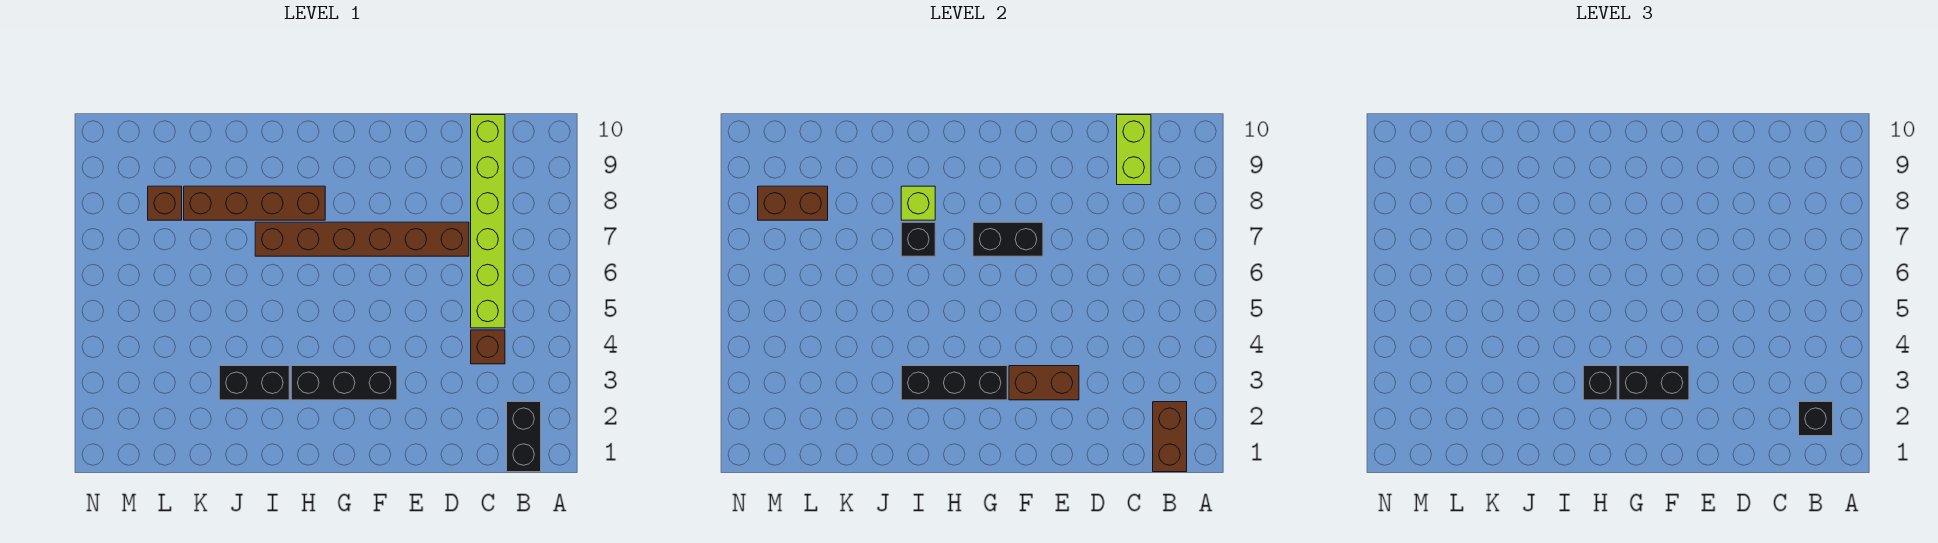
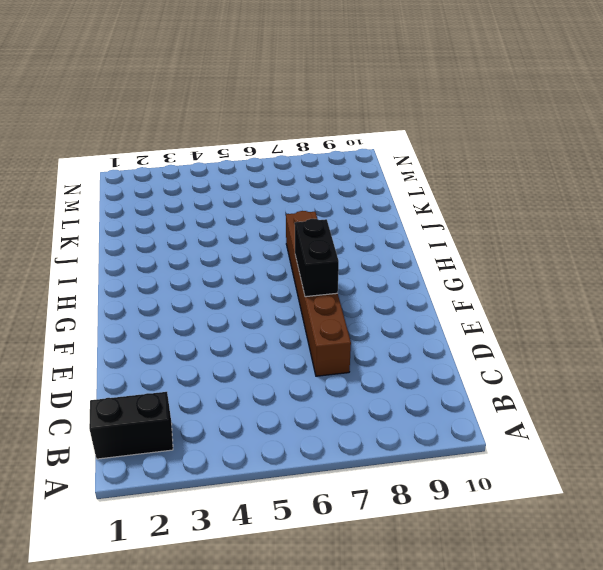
none -> brown brick C4 level 1
none -> lime brick C5:C10 level 1
none -> black brick F3:H3 level 1

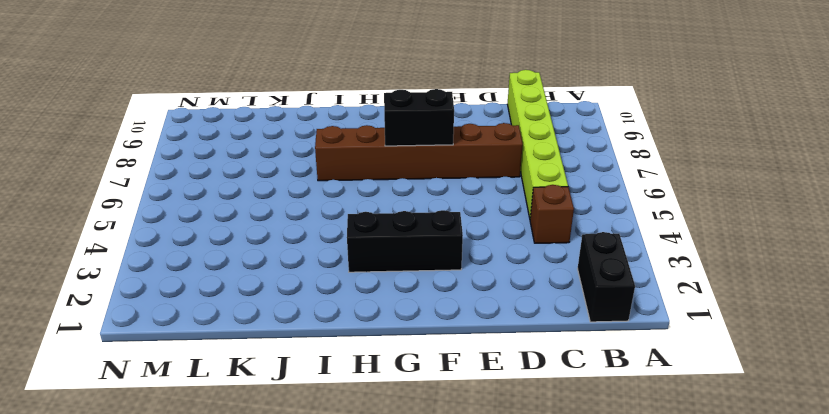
none -> brown brick H8:K8 level 1
none -> black brick I3:J3 level 1
none -> brown brick L8 level 1

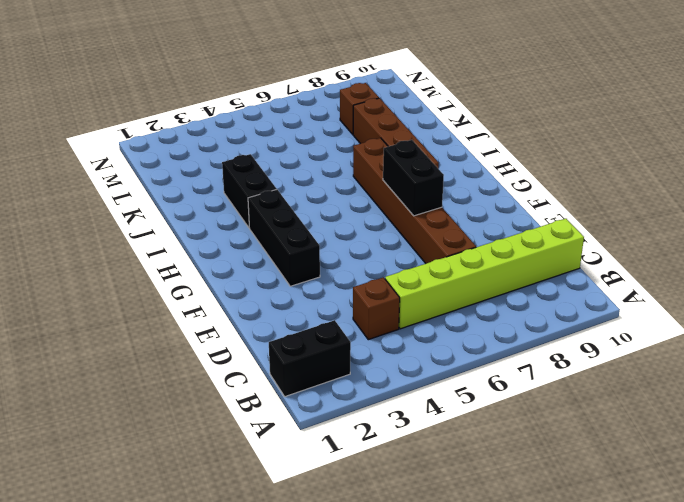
none -> brown brick B1:B2 level 2
none -> lime brick C9:C10 level 2
none -> brown brick E3:F3 level 2

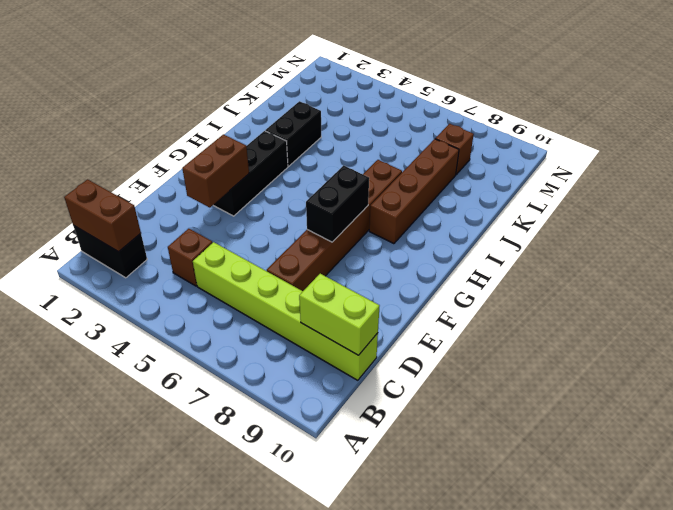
none -> black brick G3:I3 level 2
none -> black brick I7 level 2
none -> lime brick I8 level 2

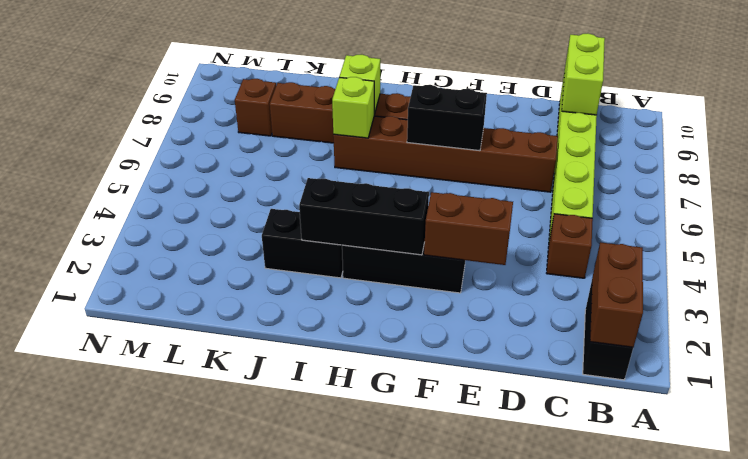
lime brick I7 level 2 -> black brick I7 level 2
none -> brown brick L8:M8 level 2
none -> black brick B2 level 3
none -> black brick F3:G3 level 3

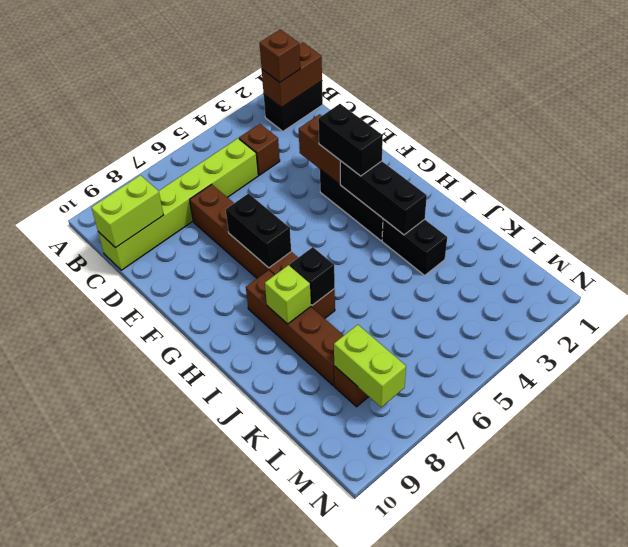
brown brick B2 level 3 -> black brick B2 level 3
lime brick L8:M8 level 2 -> brown brick L8:M8 level 2
none -> black brick H3 level 3

